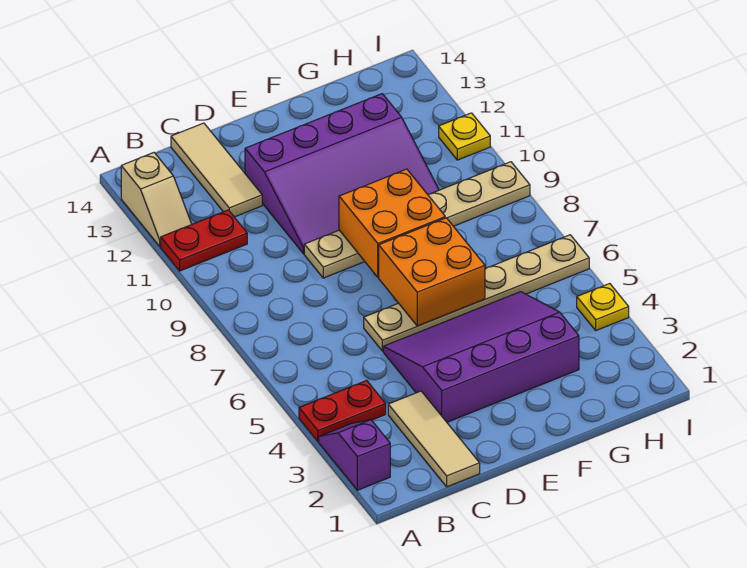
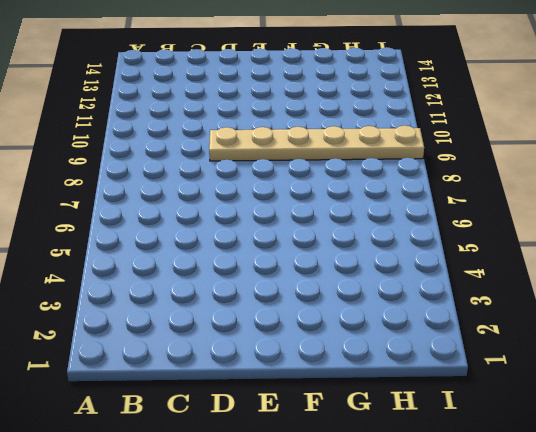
none -> purple slope A2:A3 level 1 top 2
none -> red plate A4:B4 level 1
none -> red plate A11:B11 level 1

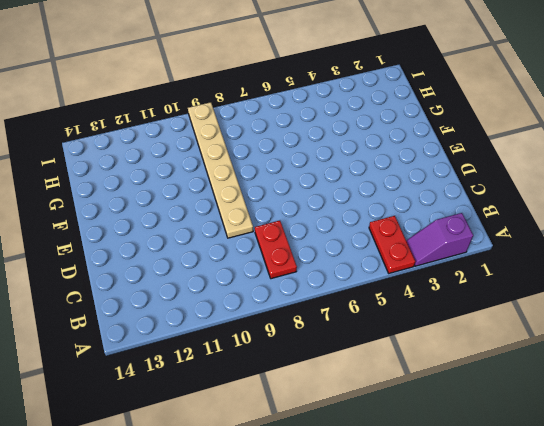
red plate B8:C8 level 1 -> red plate A11:B11 level 1
none -> tan slope A12:A13 level 1 top 13
none -> tan tile C1:C3 level 1
none -> tan tile C12:C14 level 1

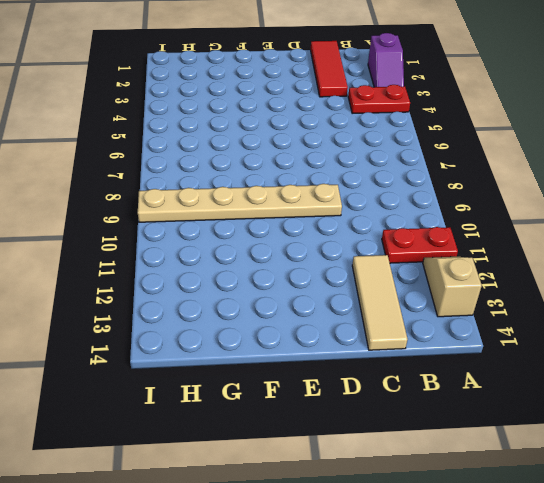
red tile C1:C3 level 1 -> tan tile C1:C3 level 1
none -> purple slope D3:G5 level 1 top 3
none -> tan plate D6:I6 level 1
none -> purple slope D10:G12 level 1 top 12

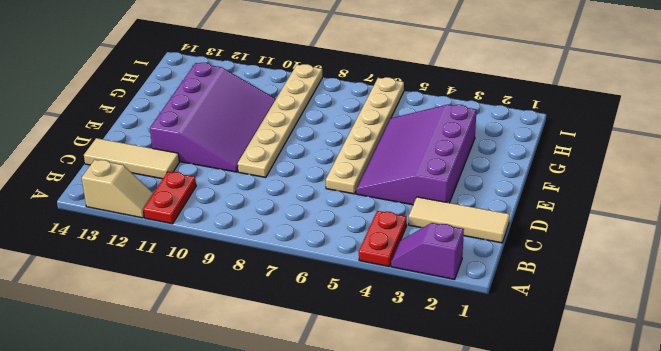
none -> yellow plate I4 level 1
none -> yellow plate I11 level 1
none -> orange brick E6:F7 level 2

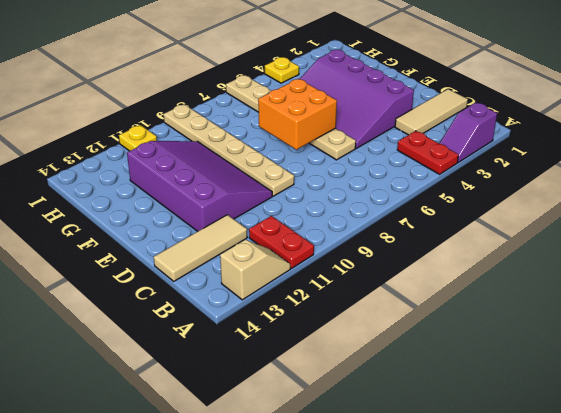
none -> orange brick E8:F9 level 2

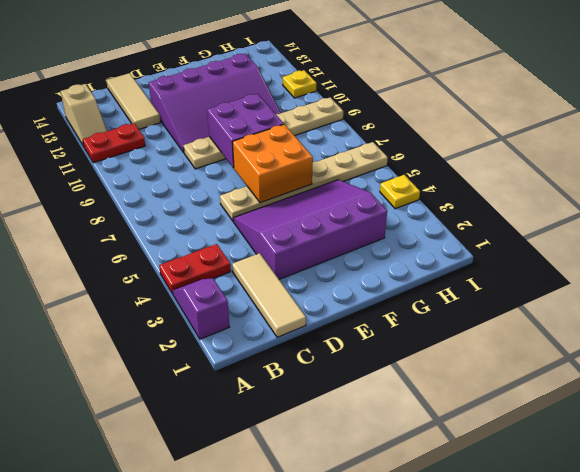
purple brick E8:F9 level 2 -> orange brick E8:F9 level 2

